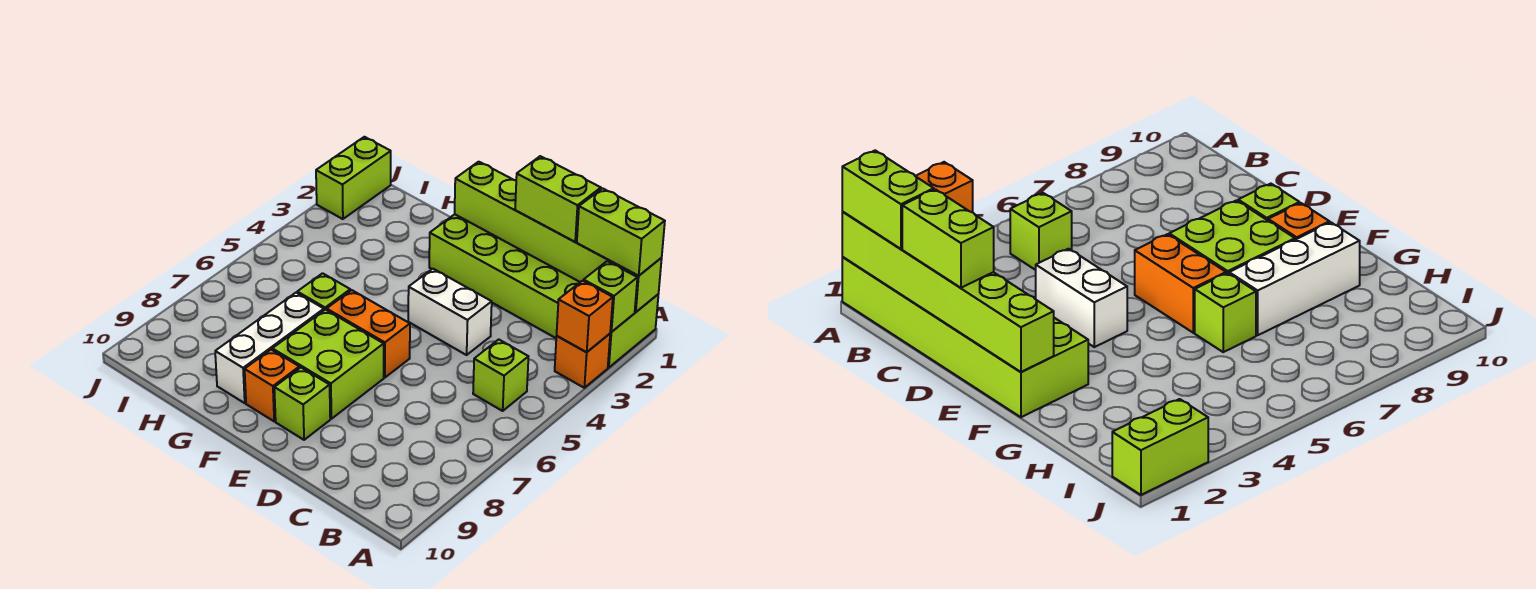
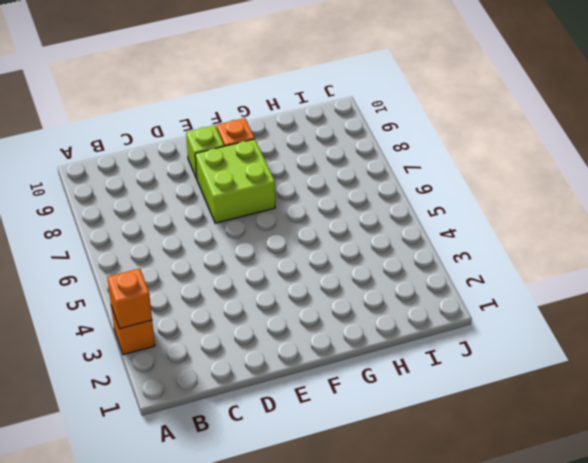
none -> lime brick A1:F2 level 1
none -> lime brick B5 level 1
none -> white brick D4:E4 level 1

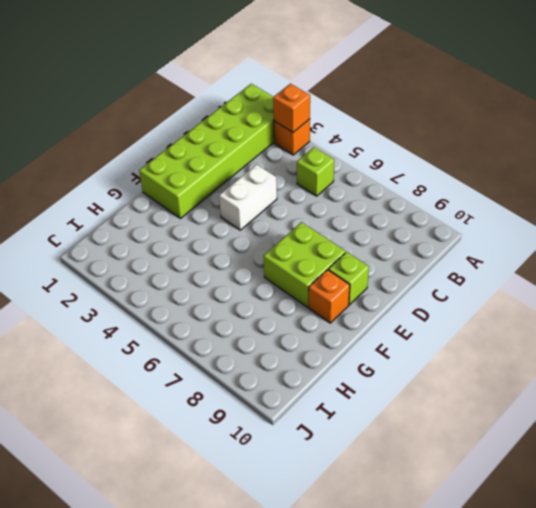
none -> orange brick E6:F6 level 1
none -> lime brick G6 level 1
none -> white brick G7:G9 level 1

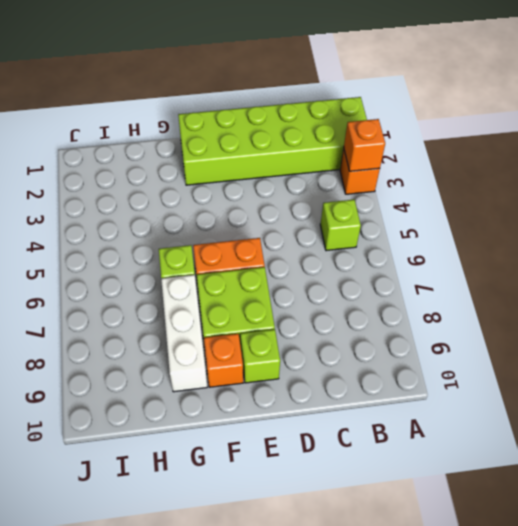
none -> white brick D4:E4 level 1
none -> lime brick J1:J2 level 1
none -> lime brick A1:F1 level 2

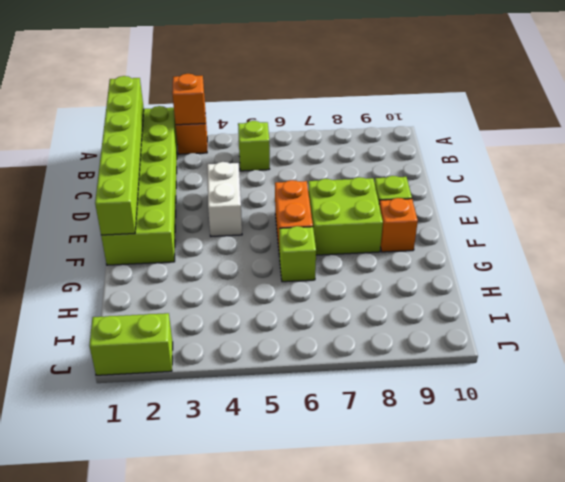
none -> white brick G7:G9 level 1
none -> lime brick A2 level 2
none -> lime brick A1:B1 level 3

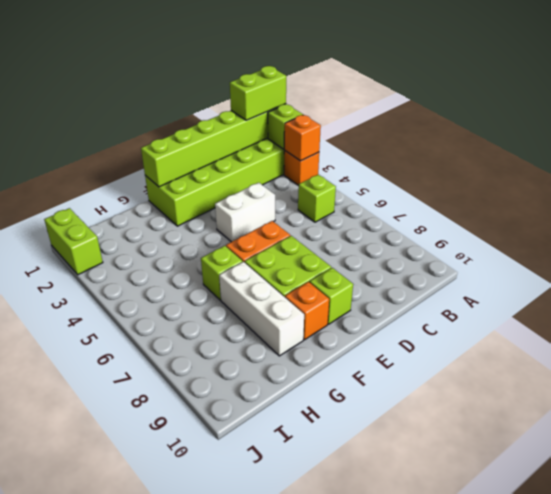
none -> lime brick C1:D1 level 3

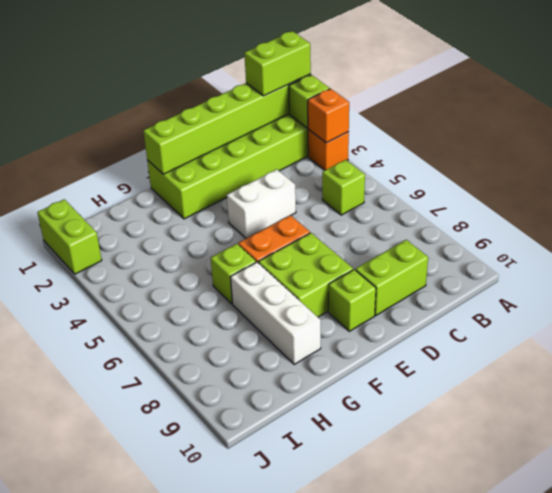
lime brick C9:D9 level 1 -> lime brick C1:D1 level 3
none -> orange brick F9 level 1

